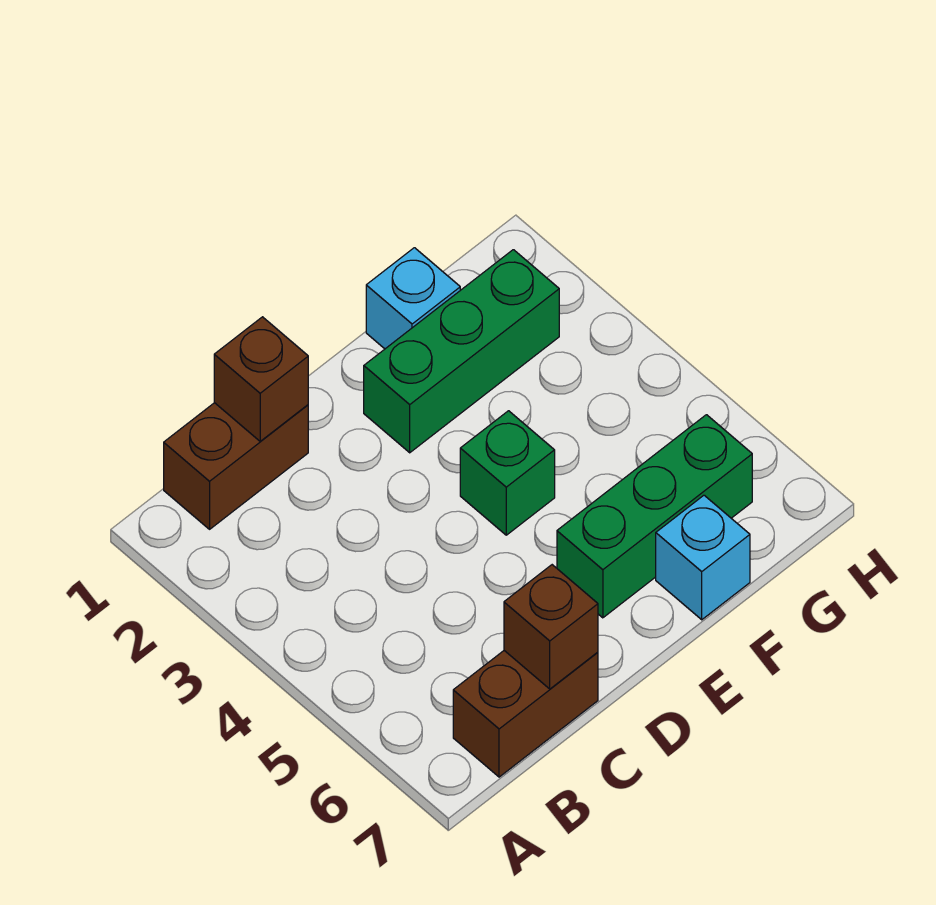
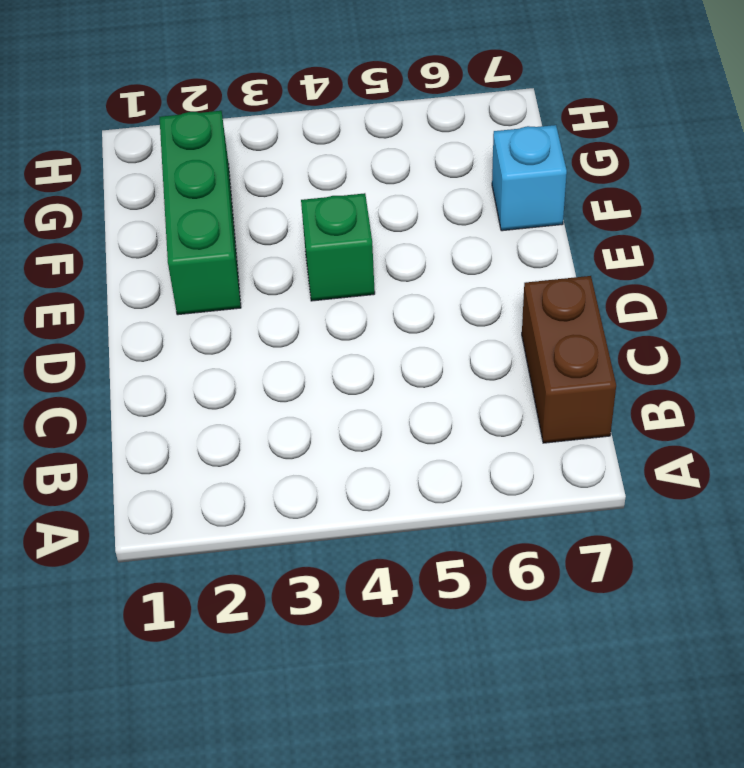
none -> brown brick B1:C1 level 1
none -> green brick E6:G6 level 1

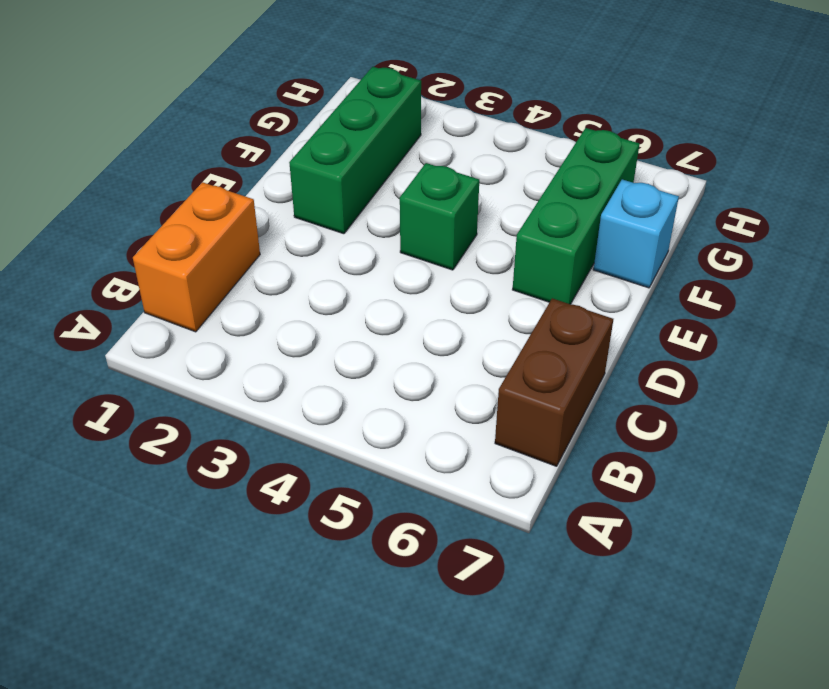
orange brick B1:C1 level 1 -> brown brick B1:C1 level 1
none -> cyan brick F1 level 1
none -> brown brick C1 level 2

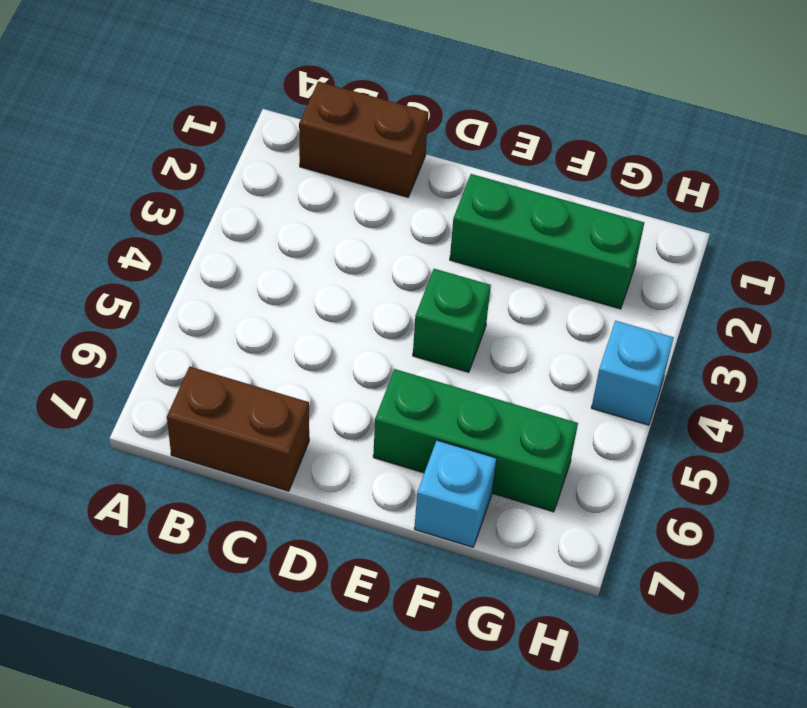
cyan brick H4 level 1 -> cyan brick F1 level 1
none -> brown brick C1 level 2
none -> brown brick C7 level 2

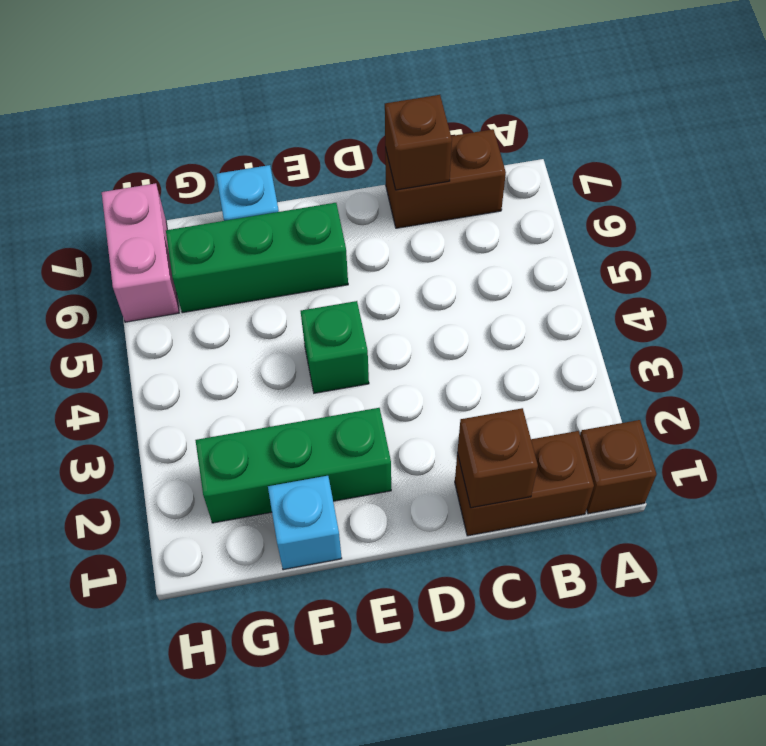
brown brick A1 level 1 -> none
pink brick H6:H7 level 1 -> none

